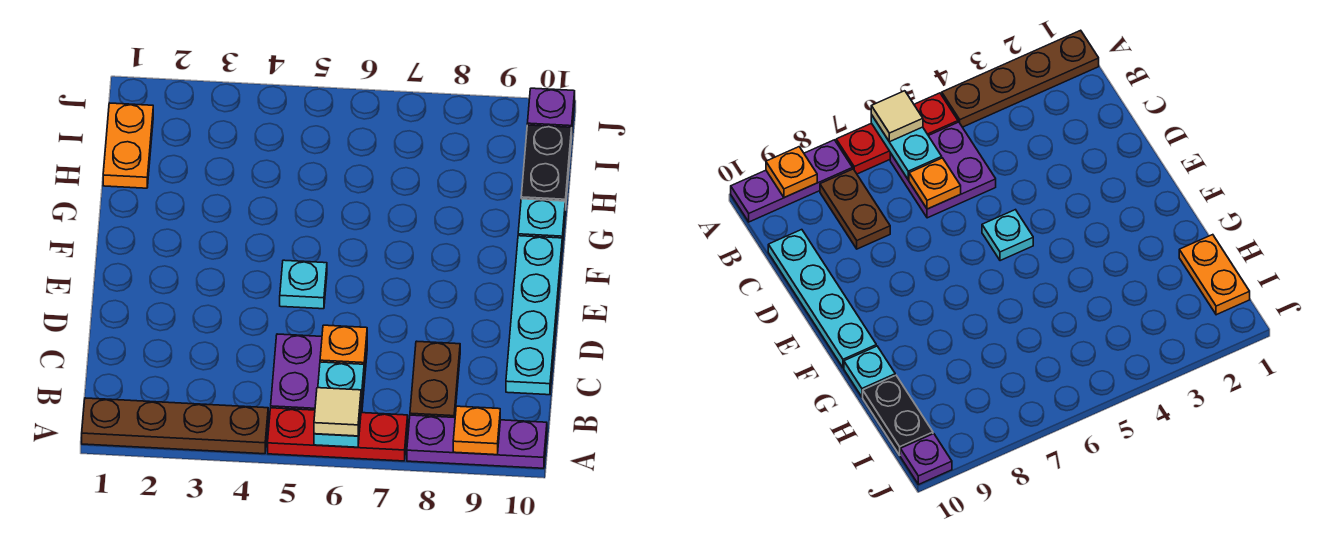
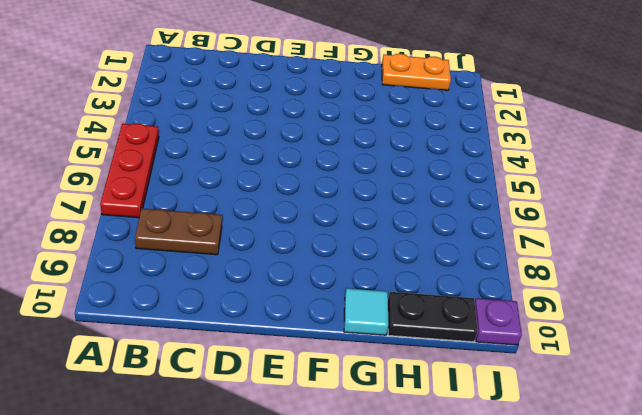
cyan tile G10 level 1 -> cyan plate G10 level 1
none -> brown plate A1:A4 level 1
none -> purple plate A8:A10 level 1
none -> purple plate B5:C6 level 1

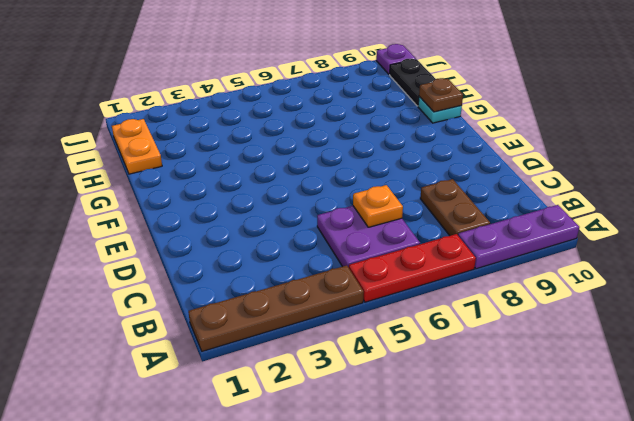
brown plate G10 level 2 -> none
none -> cyan plate C10:F10 level 1
none -> cyan plate E5 level 1
none -> cyan plate A6:B6 level 2

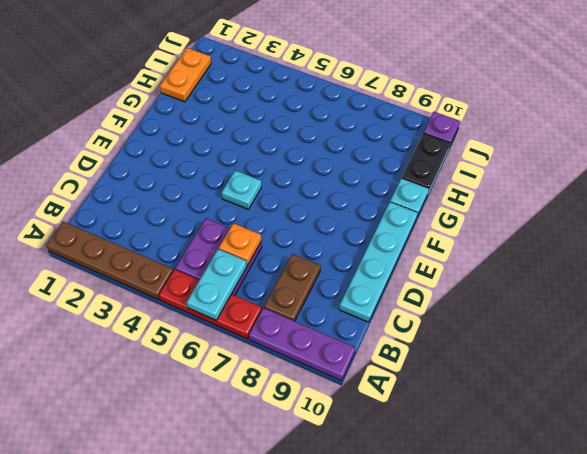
none -> orange plate A9 level 2
none -> tan tile A6 level 3

